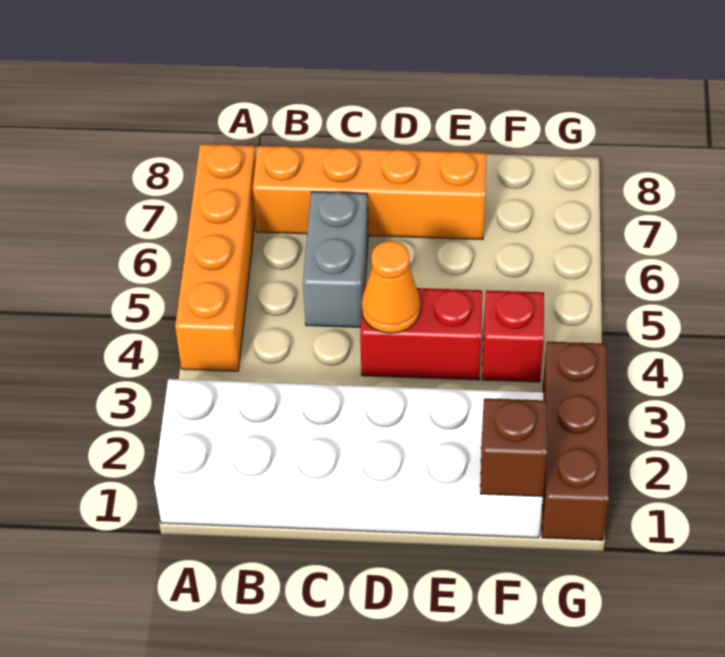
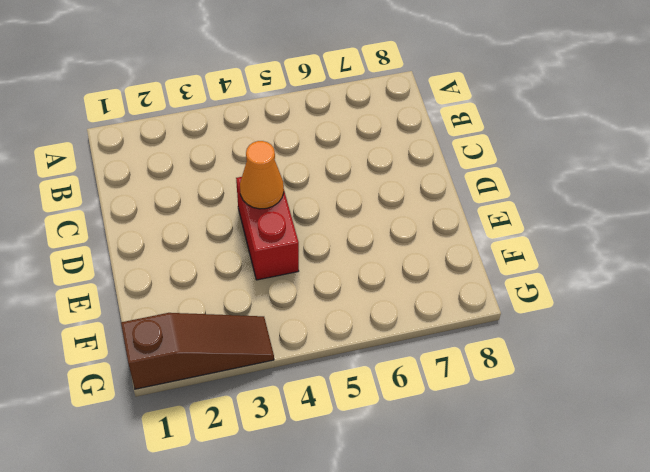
brown slope G1:G3 level 1 top 1 -> brown brick G1:G3 level 1
none -> white brick A1:F2 level 1
none -> orange brick A4:A7 level 1

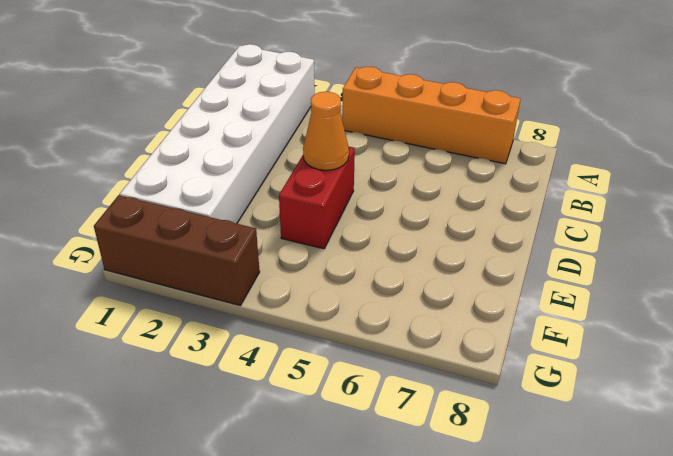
none -> orange brick B7:E7 level 1
none -> grey brick C5:C6 level 1

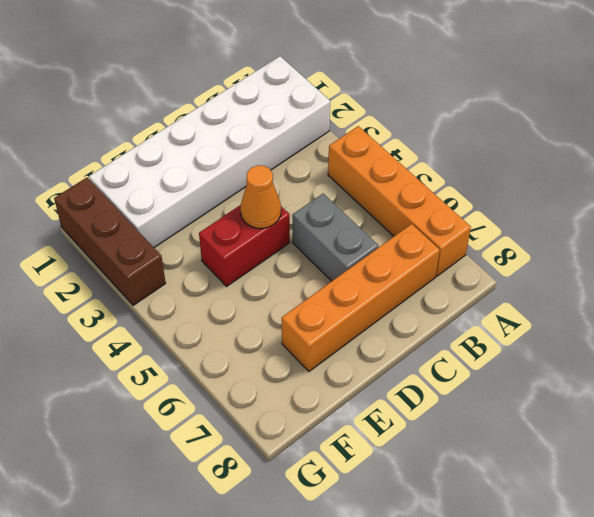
none -> red brick F4 level 1
none -> brown brick F1 level 2

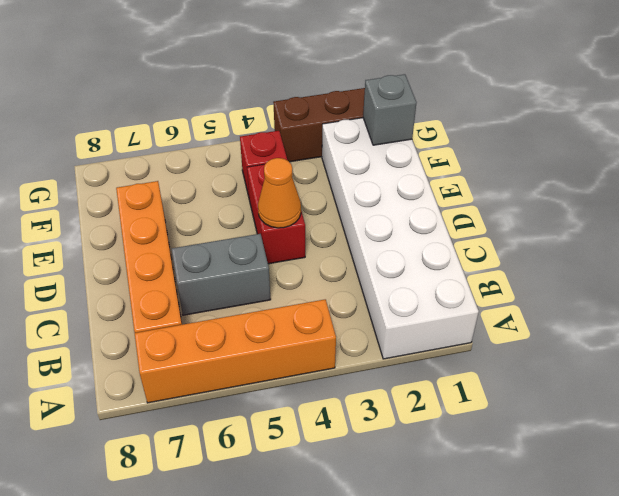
grey brick F1 level 2 -> brown brick F1 level 2

